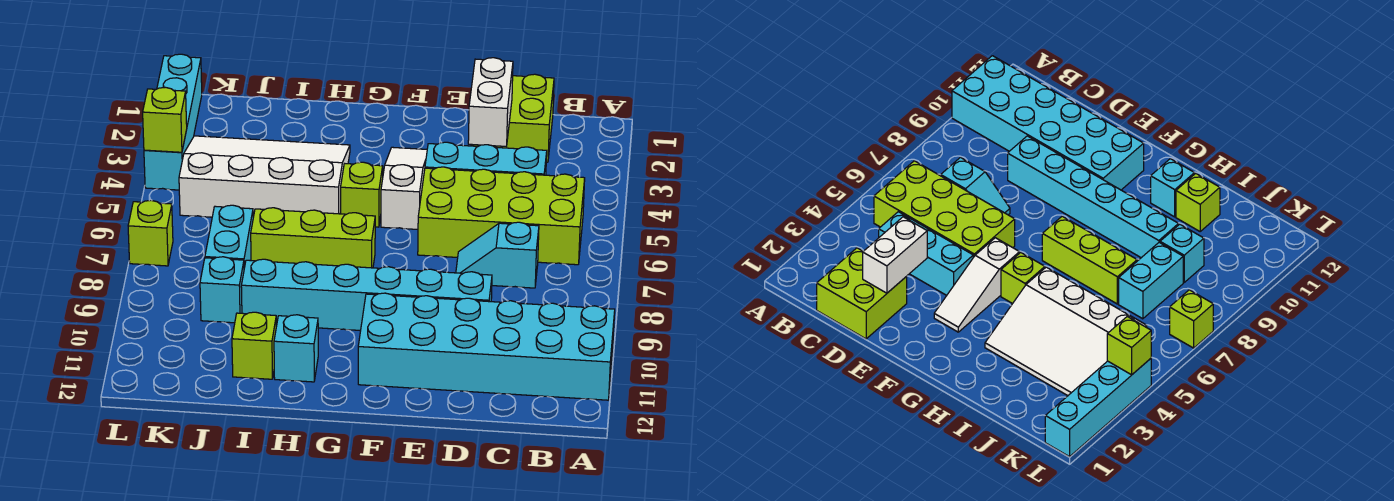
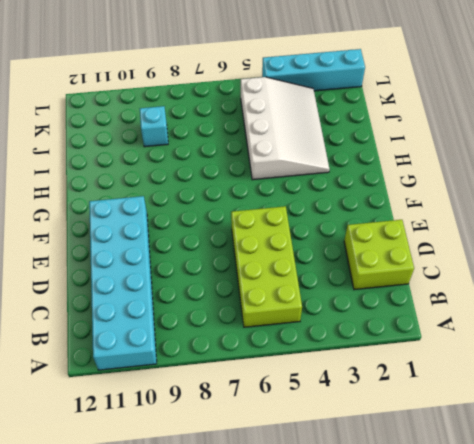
none -> cyan brick C4:E4 level 1
none -> cyan slope C7:D7 level 1 top C
none -> cyan brick D9:I9 level 1

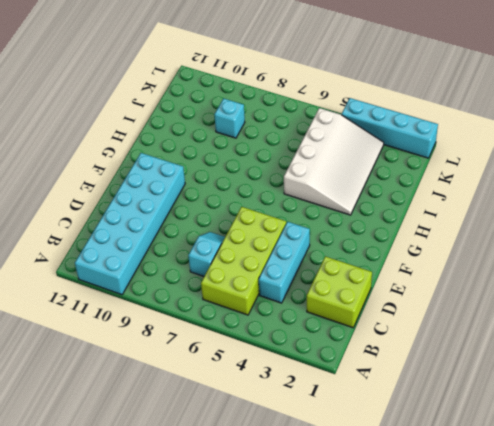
none -> cyan brick D9:I9 level 1
none -> white slope F3:F5 level 1 top 5
none -> lime brick G5 level 1

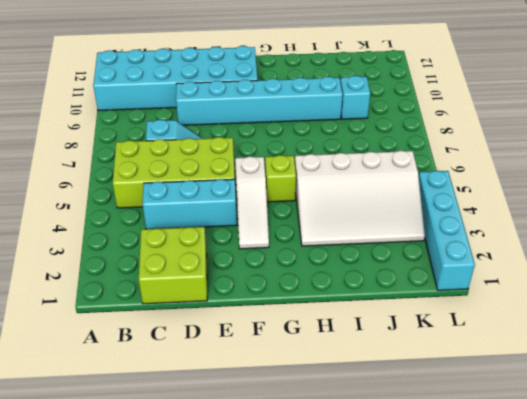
none -> lime brick G7:I7 level 1
none -> cyan brick H11 level 1
none -> lime brick I11 level 1

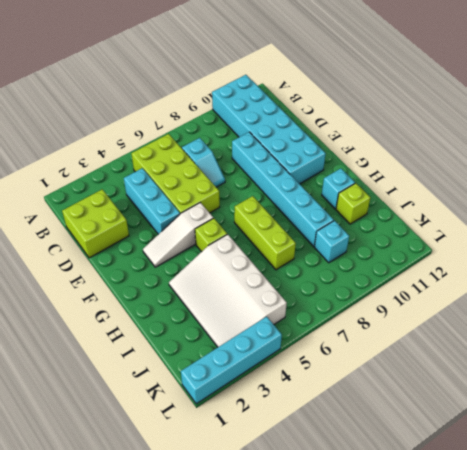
none -> cyan brick J7:J8 level 1
none -> lime brick L7 level 1
none -> white brick D2:D3 level 2

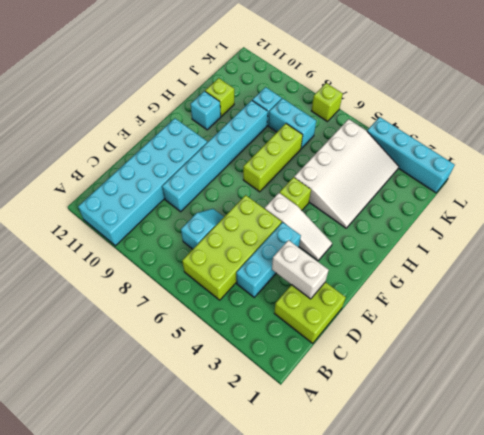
none -> lime brick L4 level 2

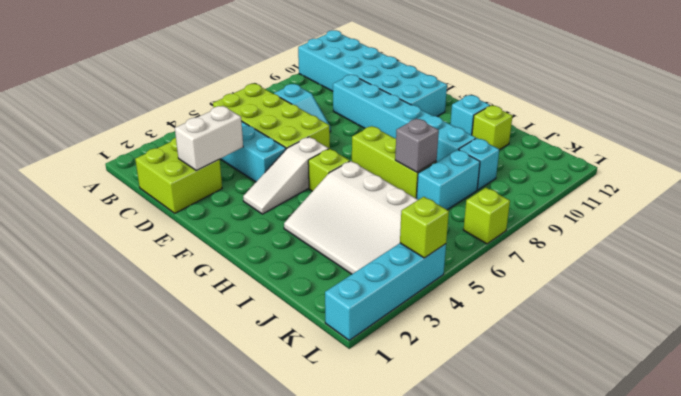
grey brick I7 level 2 -> none

